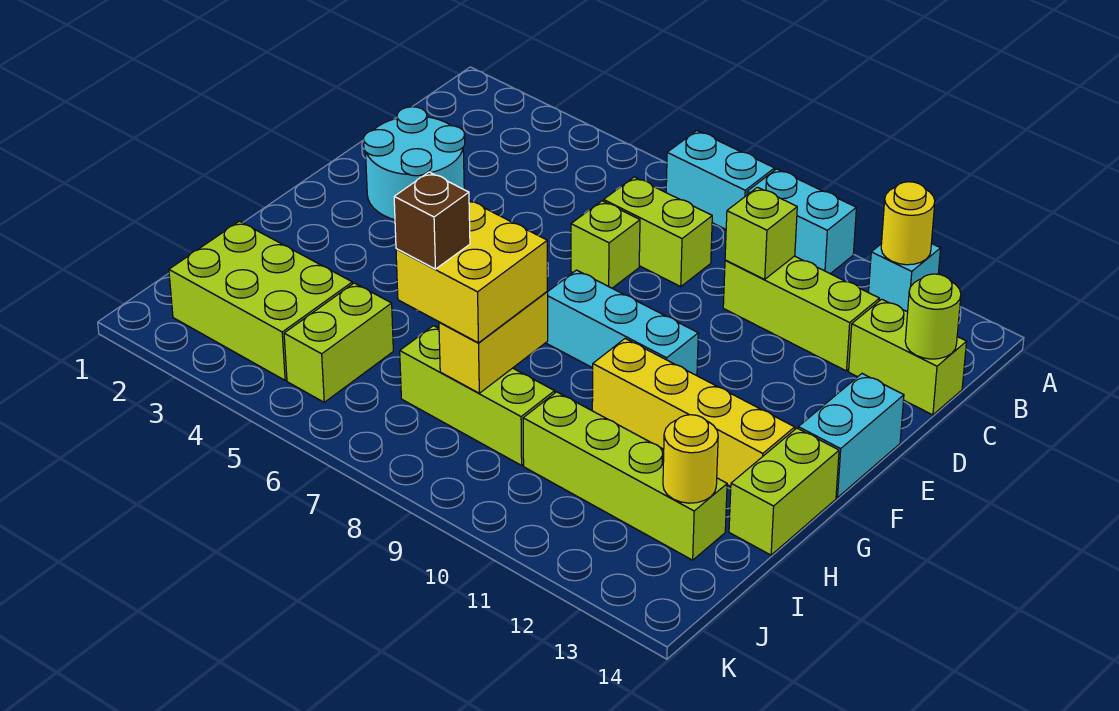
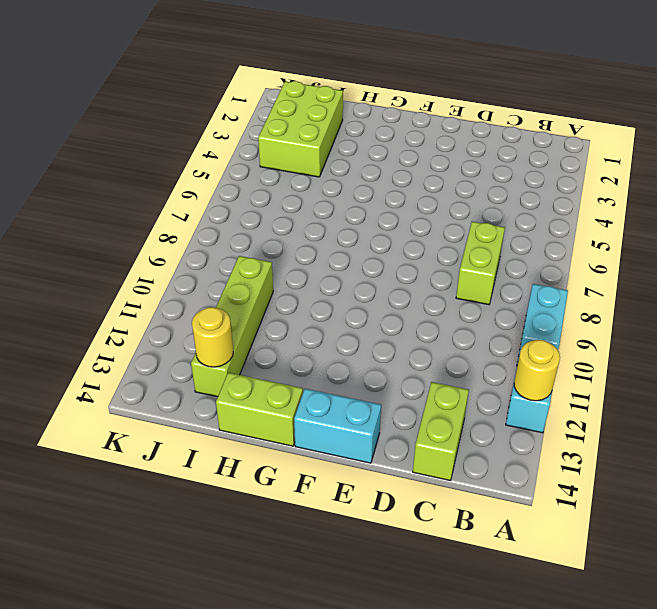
none -> cyan brick A7:A8 level 1
none -> lime brick C10:C12 level 1
none -> cyan round brick D2:E3 level 1

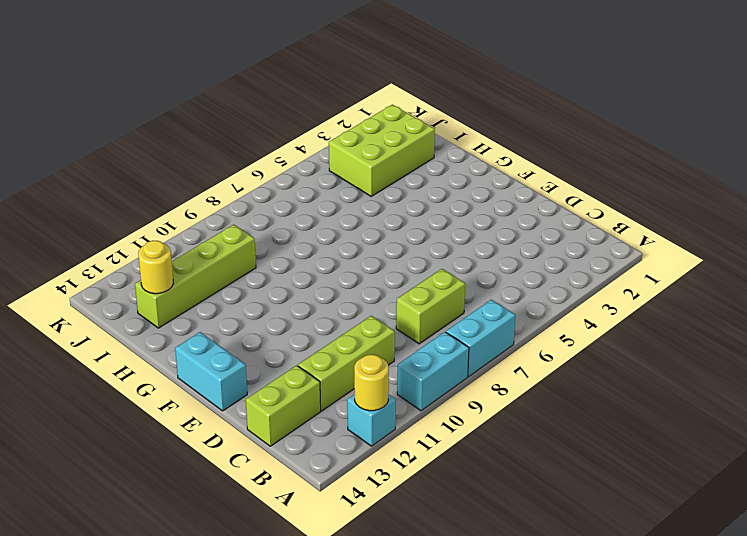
none -> cyan round brick D2:E3 level 1
none -> lime brick D7 level 1
none -> cyan brick F8:F10 level 1

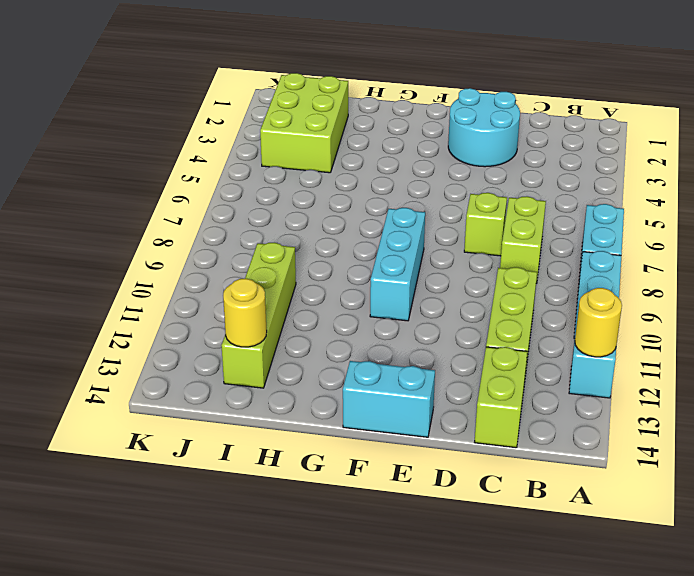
none -> yellow brick G10:G13 level 1
none -> lime brick G14:H14 level 1
none -> lime brick I5:J5 level 1

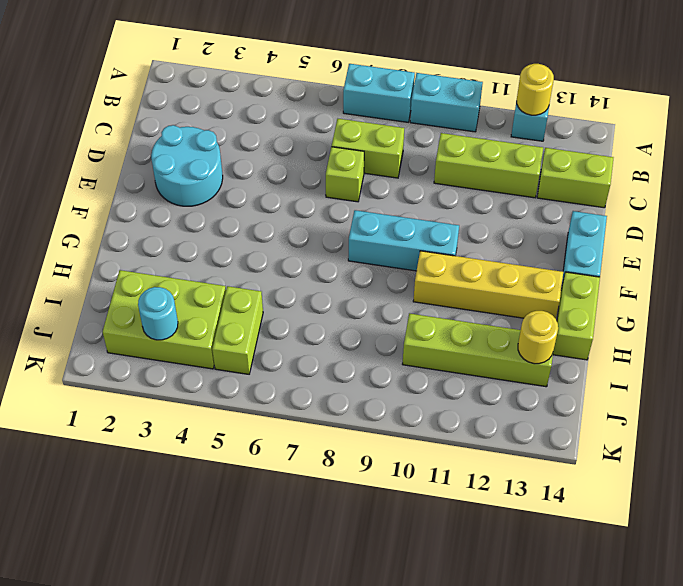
cyan round brick J3 level 2 -> none
none -> lime brick I7:I9 level 1
none -> lime brick C10 level 2
none -> lime round brick C14 level 2

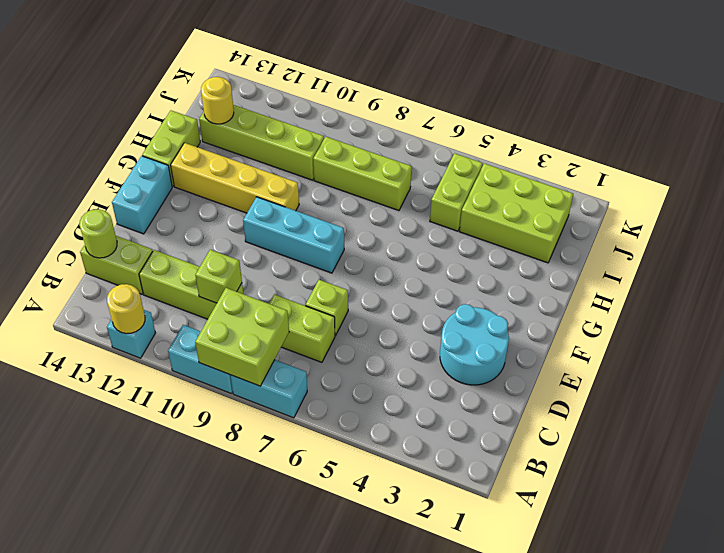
lime brick A8:B9 level 2 -> none
none -> yellow brick H8:I8 level 2
none -> yellow brick H7:I8 level 3
none -> brown brick I7 level 4

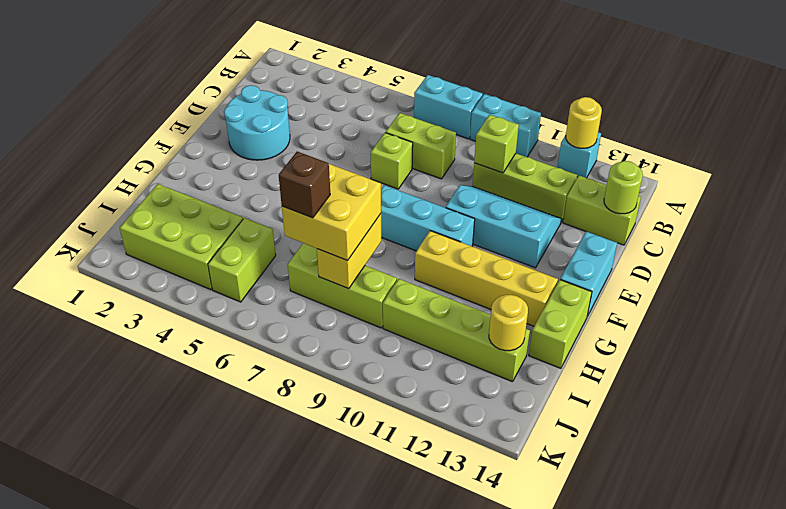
cyan slope D10:E12 level 1 top E -> none

